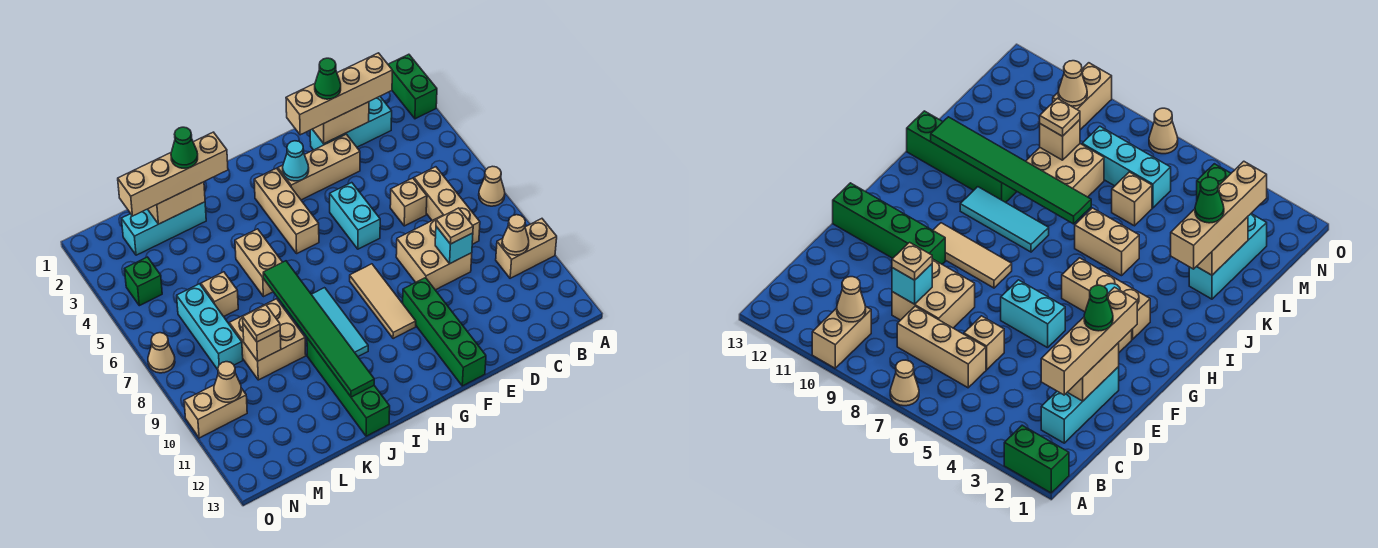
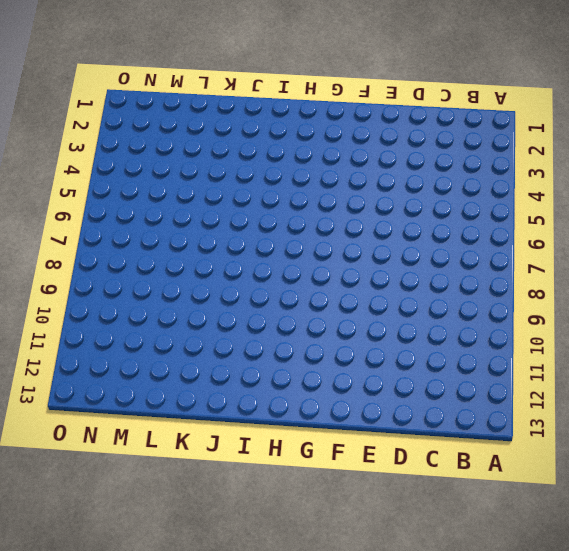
none -> green brick A1:A2 level 1
none -> tan cone A7 level 1
none -> tan brick A10:B10 level 1
none -> cyan brick C2:E2 level 1

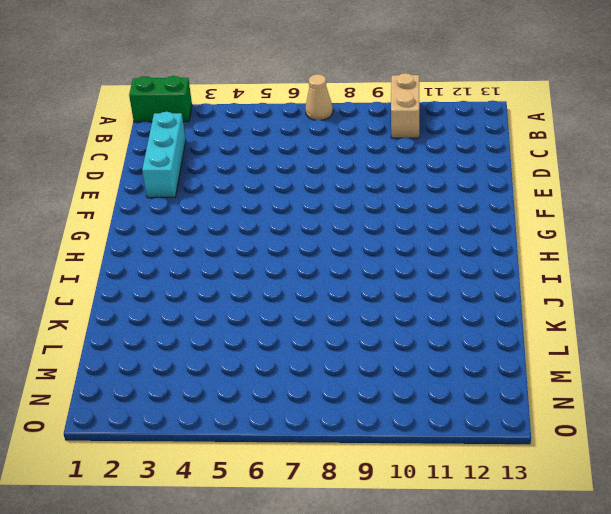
none -> tan brick C6:C8 level 1
none -> tan brick D6 level 1
none -> tan brick D8:E9 level 1
none -> tan brick E3:G3 level 1

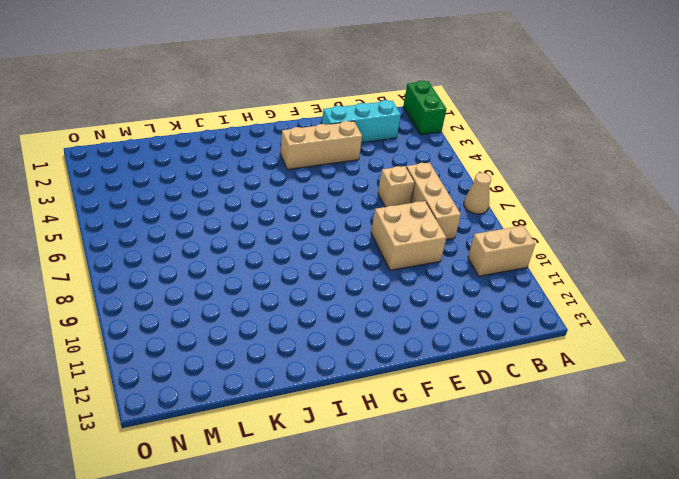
none -> cyan brick F5:F6 level 1
none -> green brick F10:F13 level 1
none -> tan tile G8:G10 level 1
none -> tan brick H3:H5 level 1

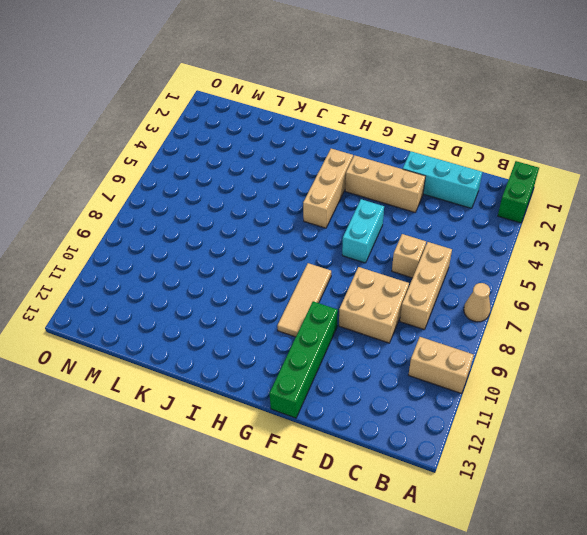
none -> cyan tile I8:I10 level 1
none -> tan brick J5:J6 level 1
none -> green brick J10:J13 level 1
none -> cyan brick K2:M2 level 1

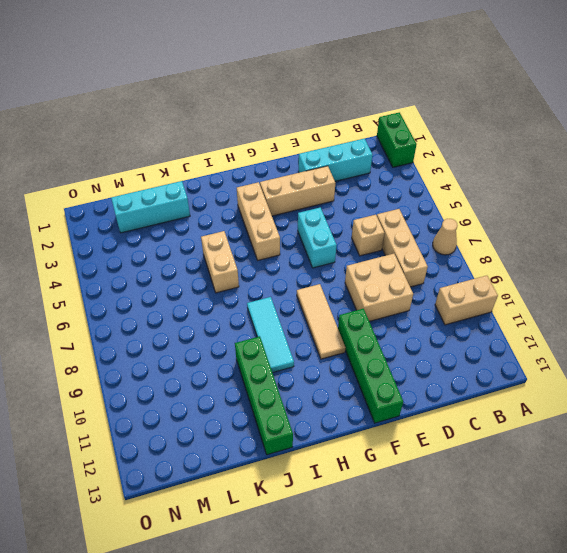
none -> tan brick K8:L9 level 1
none -> tan brick L6 level 1
none -> cyan brick M6:M8 level 1
none -> green brick N4 level 1

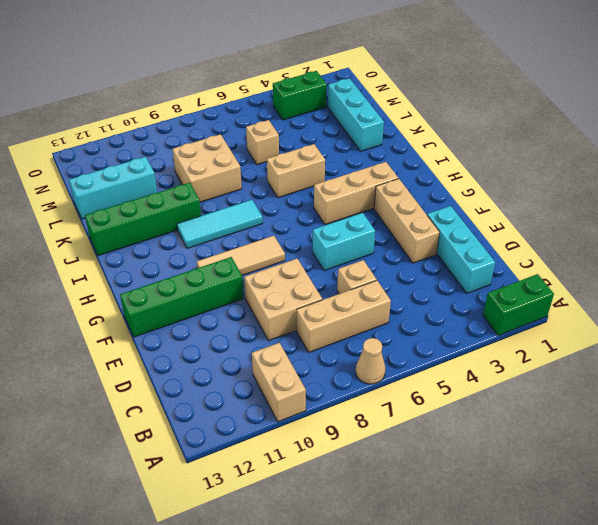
cyan brick L11:L13 level 1 -> cyan brick M6:M8 level 1
green brick N3:N4 level 1 -> green brick N4 level 1
none -> tan brick N10:O10 level 1
none -> tan cone O7 level 1
none -> tan cone B10 level 2
none -> tan brick D2:E2 level 2

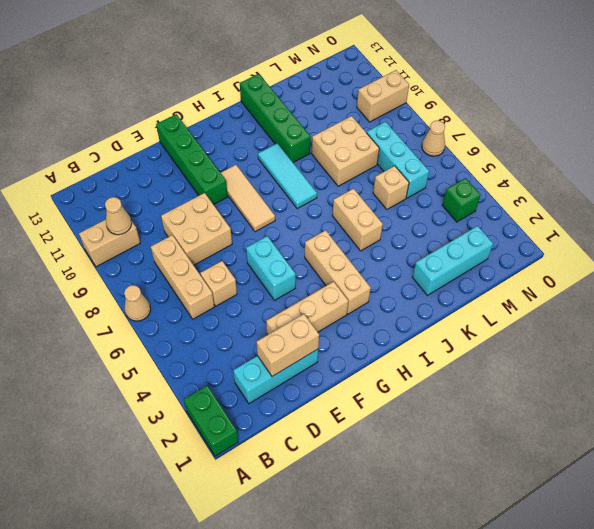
none -> cyan brick D9 level 2
none -> cyan cone G3 level 2
none -> green tile J7:J12 level 2
none -> tan brick K2:L2 level 2

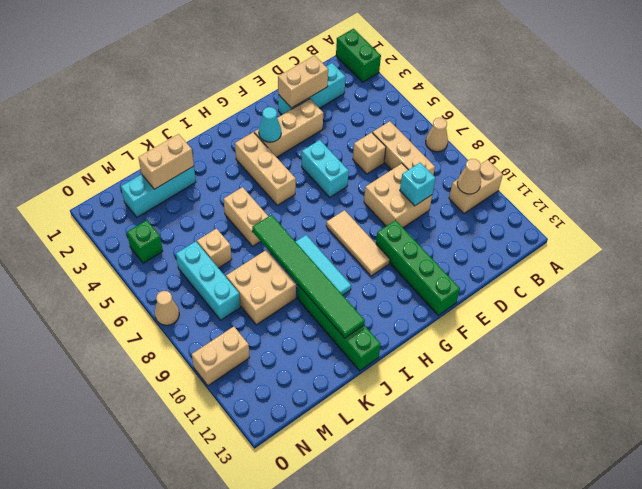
none -> tan brick L9 level 2
none -> tan cone N10 level 2
none -> tan brick C2:F2 level 3
none -> tan plate D9 level 3

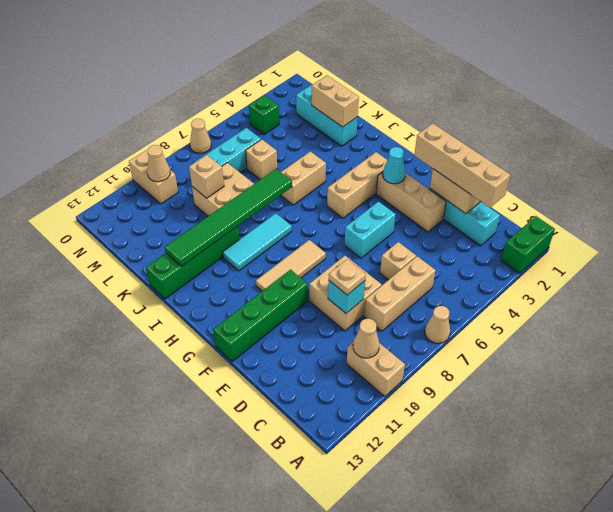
none -> tan brick J2:M2 level 3
none -> tan plate L9 level 3
none -> green cone E2 level 4
none -> green cone K2 level 4

